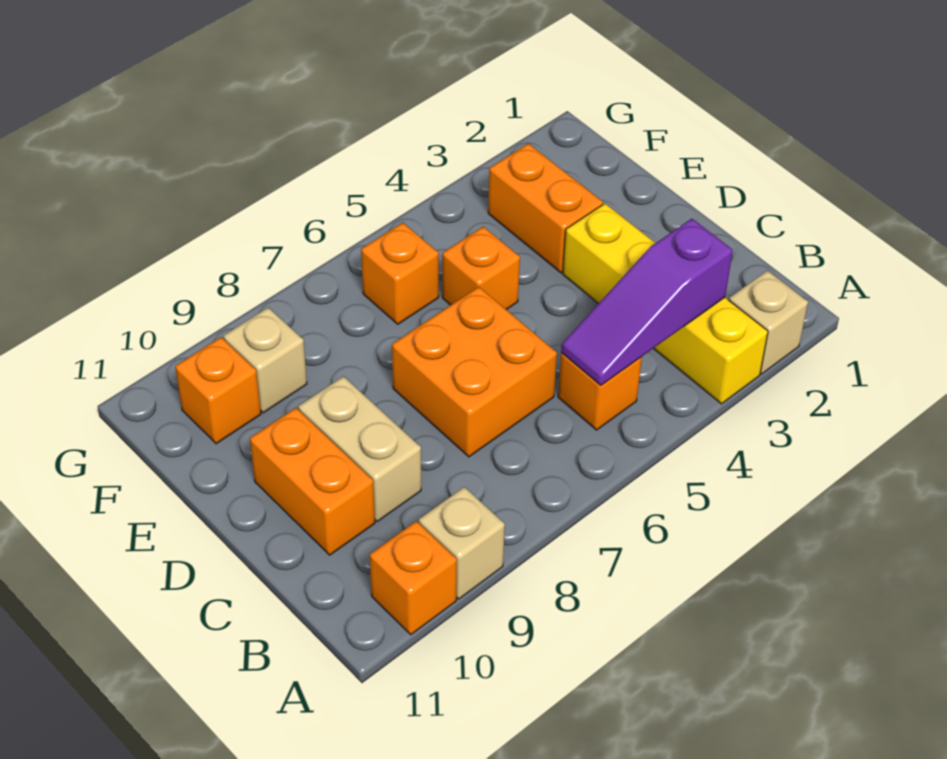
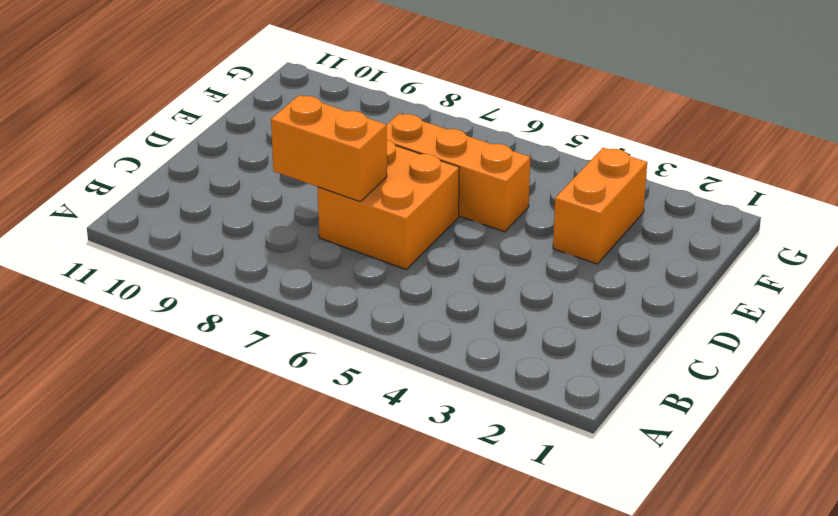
orange brick C7:C8 level 2 -> orange brick C10:D10 level 1
orange brick E5:E7 level 1 -> orange brick E5 level 1
none -> tan brick A2 level 1
none -> yellow brick A3:D3 level 1
none -> tan brick A9 level 1

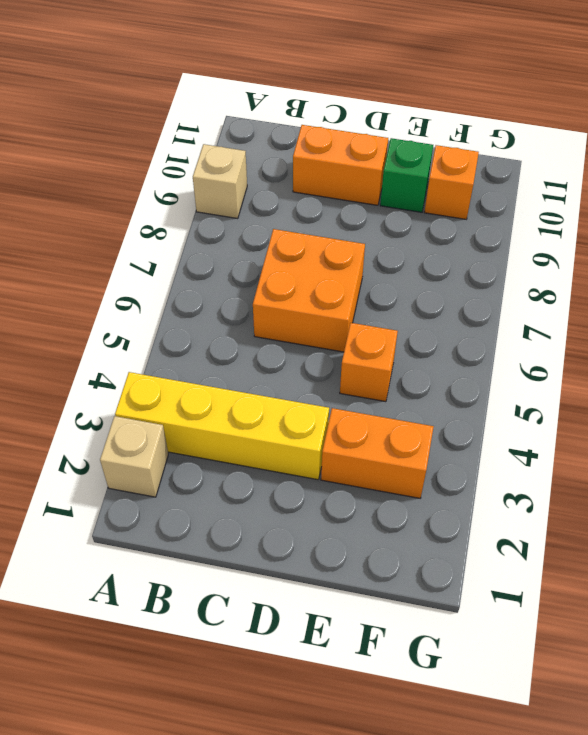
green brick E10 level 1 -> none
none -> orange brick A10 level 1
none -> orange brick B5 level 1
none -> tan brick C9:D9 level 1

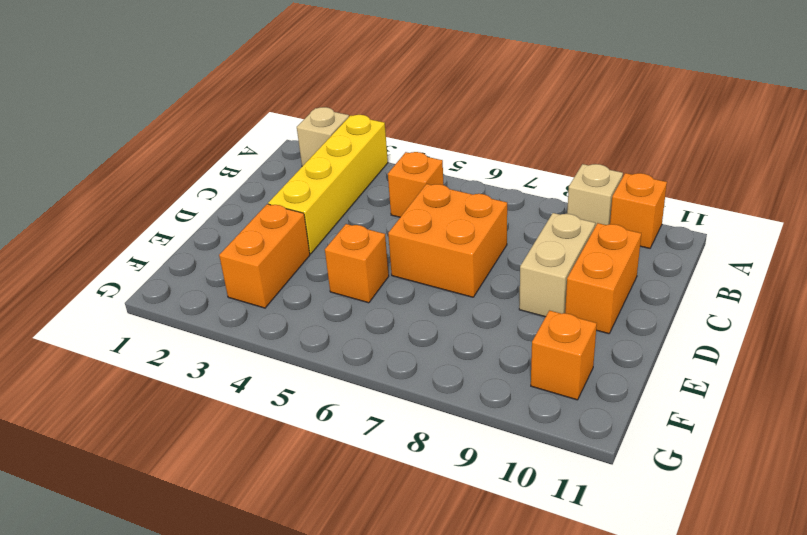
none -> orange brick F6 level 1
none -> tan brick F9 level 1
none -> purple slope B3:B5 level 2 top 3

